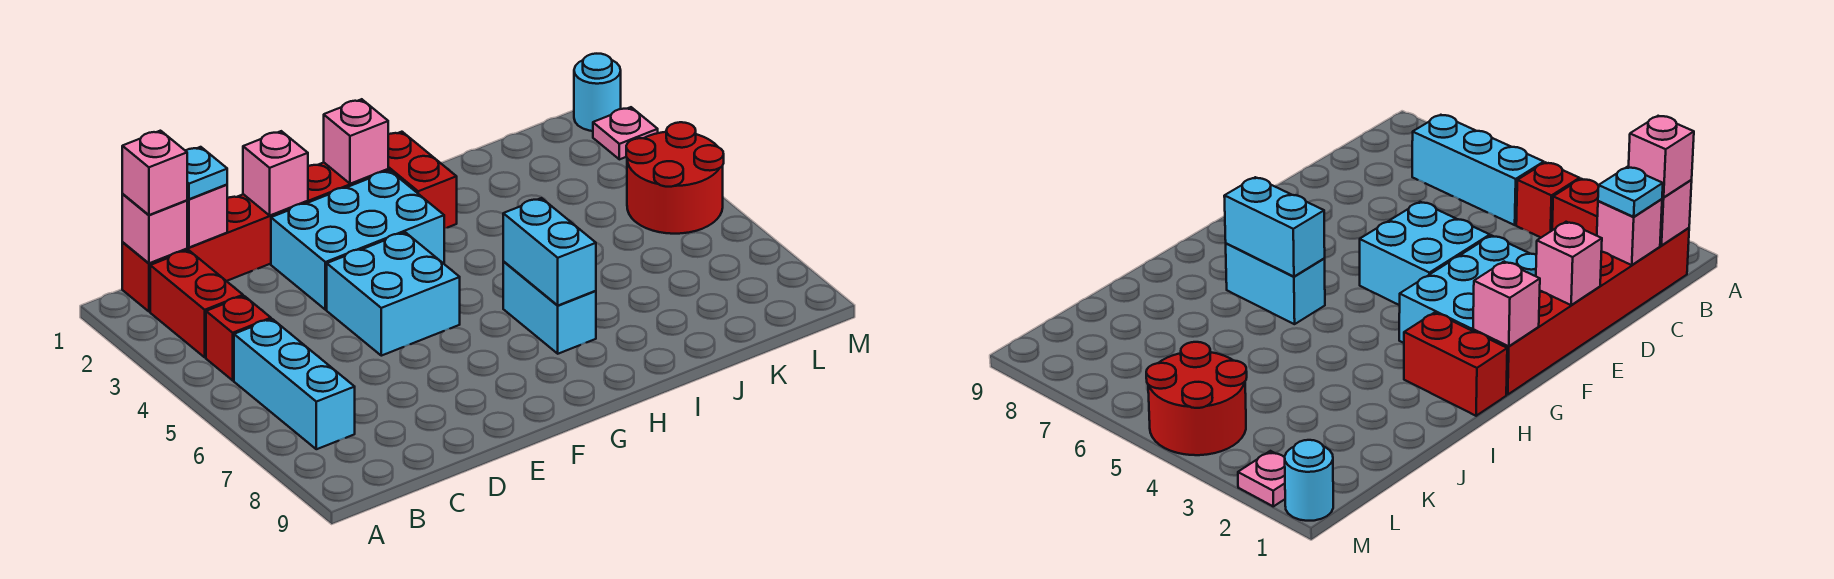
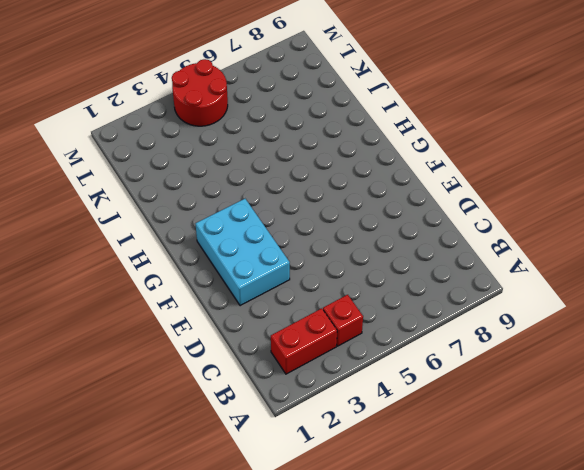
none -> red brick B1:G1 level 1
none -> cyan brick B5:B7 level 1
none -> cyan brick E4:F5 level 1

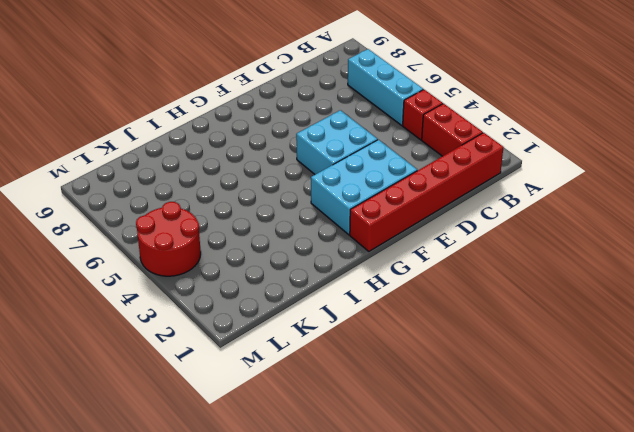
none -> red brick H1:H2 level 1
none -> cyan brick H6:H7 level 1
none -> cyan round brick M1 level 1

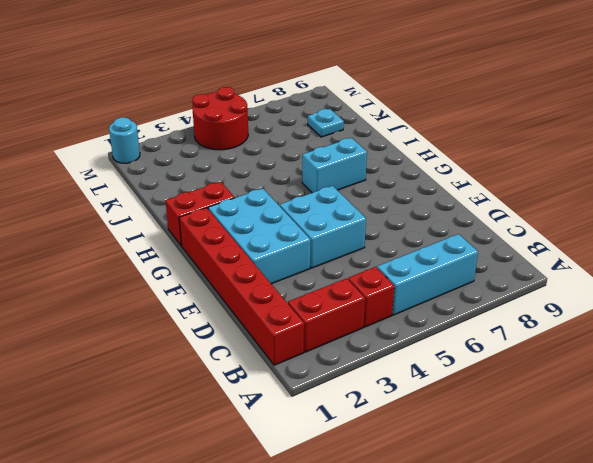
cyan plate K8 level 1 -> cyan plate C1 level 3
none -> pink plate M2 level 1
none -> pink brick B1 level 2
none -> pink brick C1 level 2

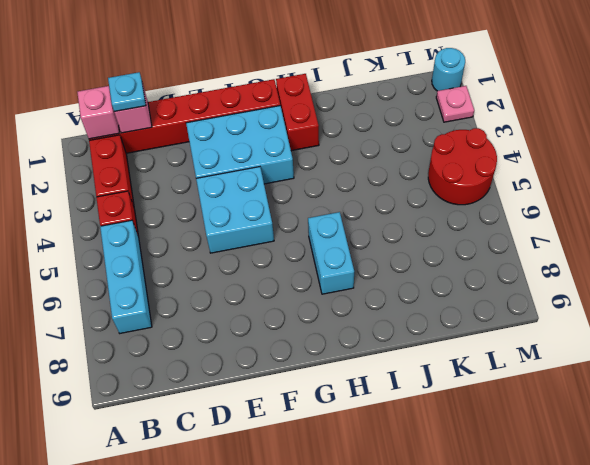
none -> pink brick E1 level 2
none -> pink brick G1 level 2
none -> cyan brick H6:H7 level 2

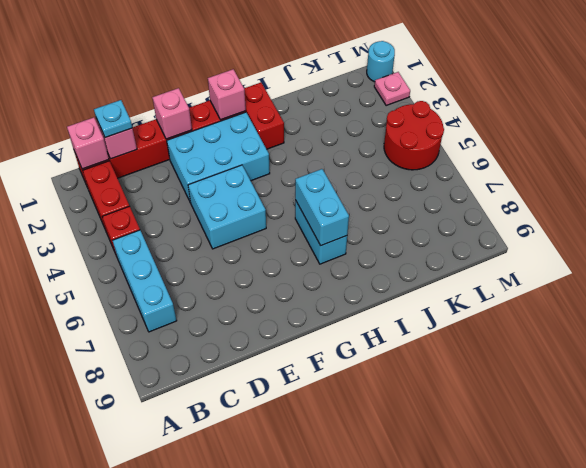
none -> pink brick B1 level 3

